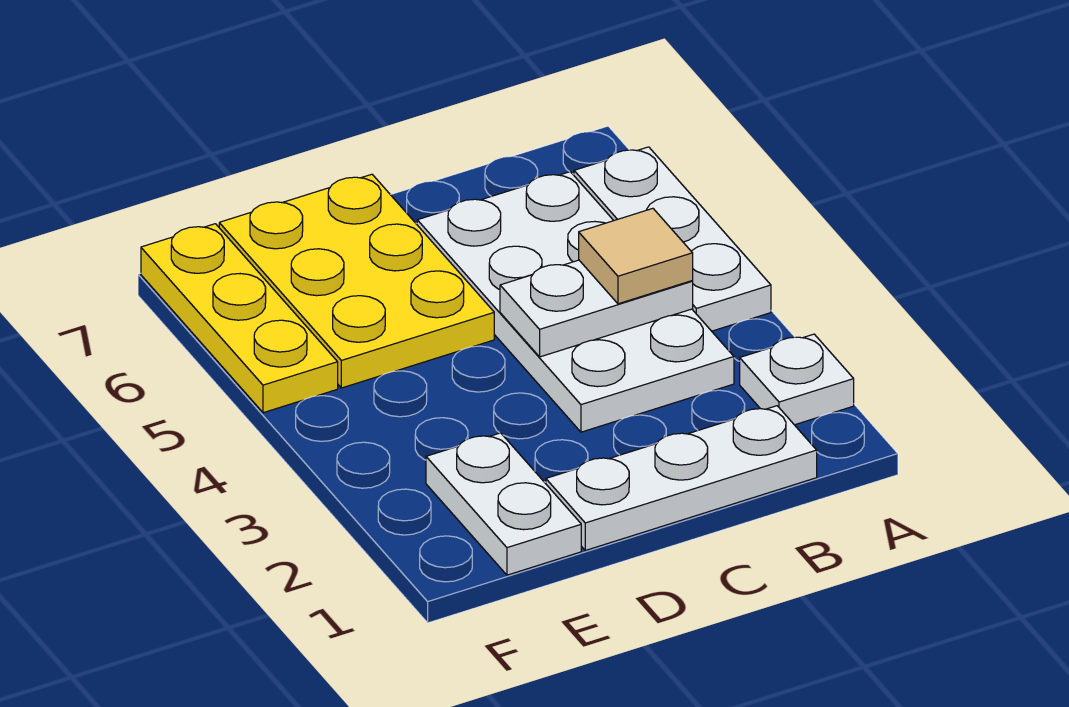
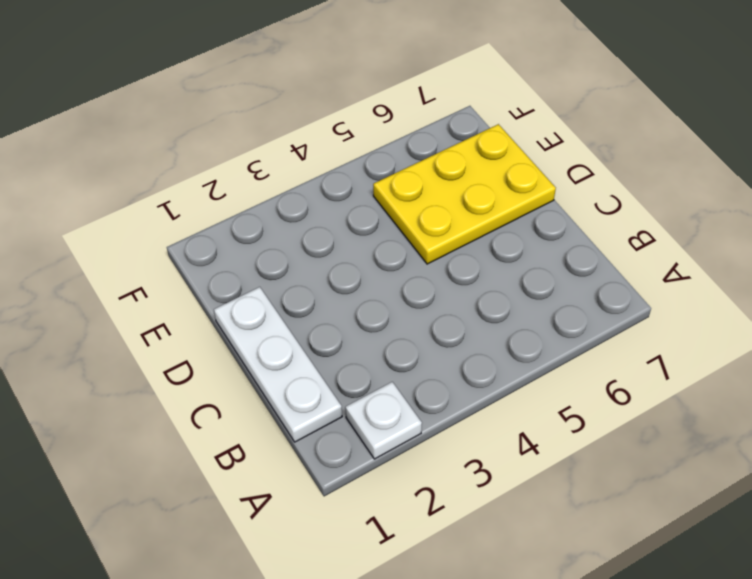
none -> white plate A4:A6 level 1
none -> white plate B3:C6 level 1

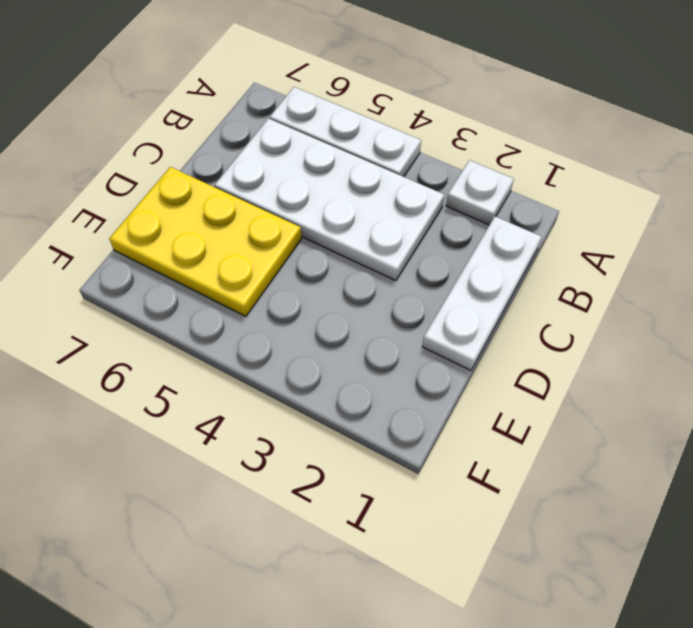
none -> white plate E1:E2 level 1
none -> yellow plate F5:F7 level 1

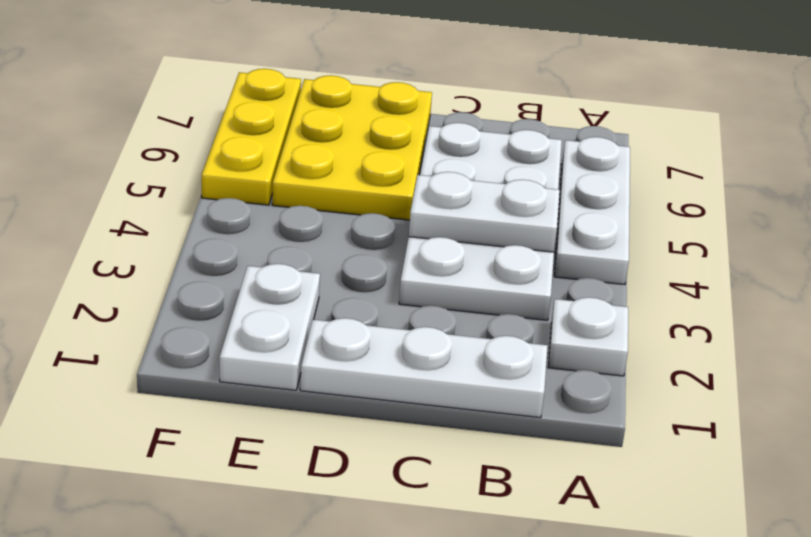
none -> tan tile B4 level 3

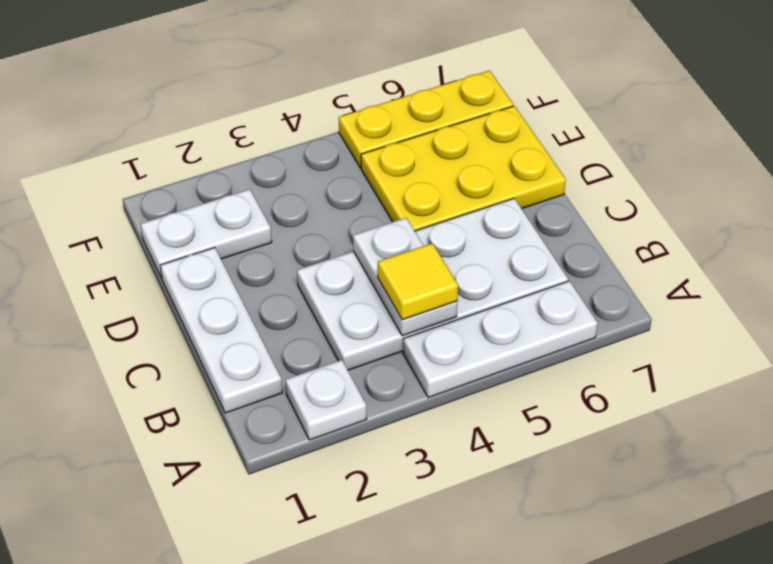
yellow tile B4 level 3 -> tan tile B4 level 3

